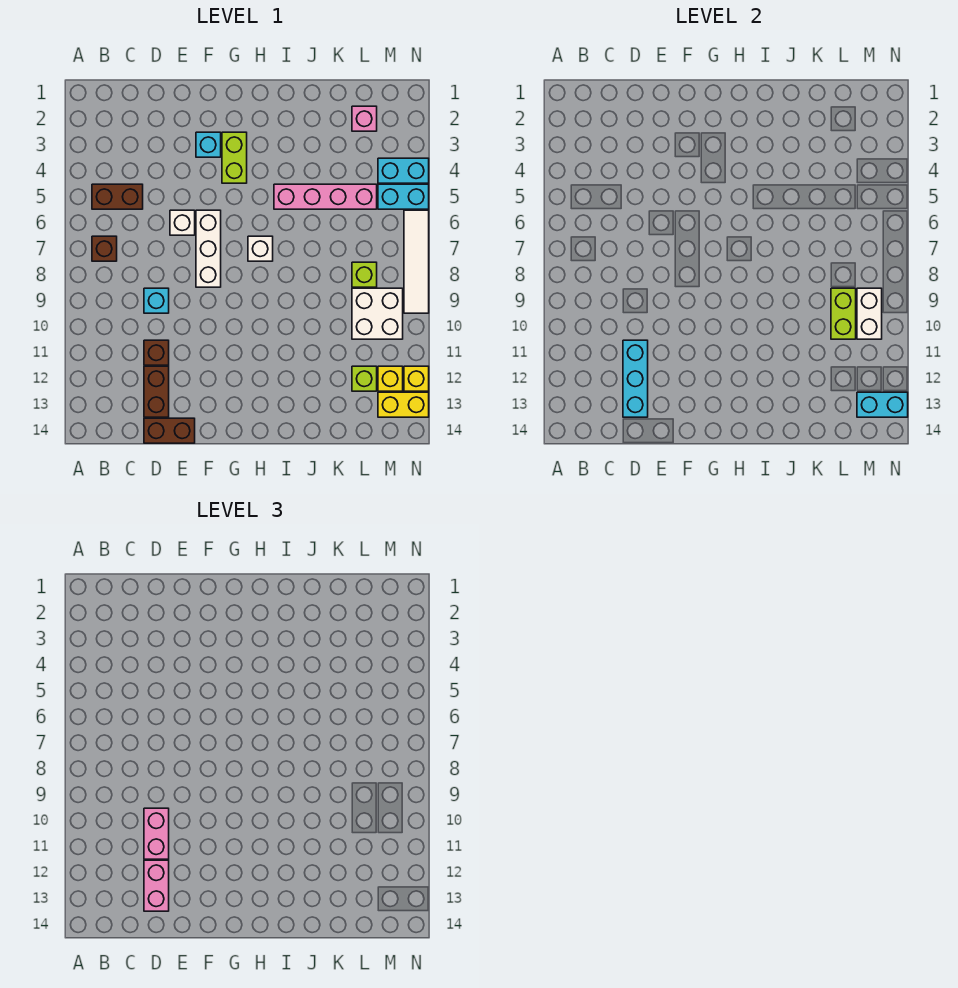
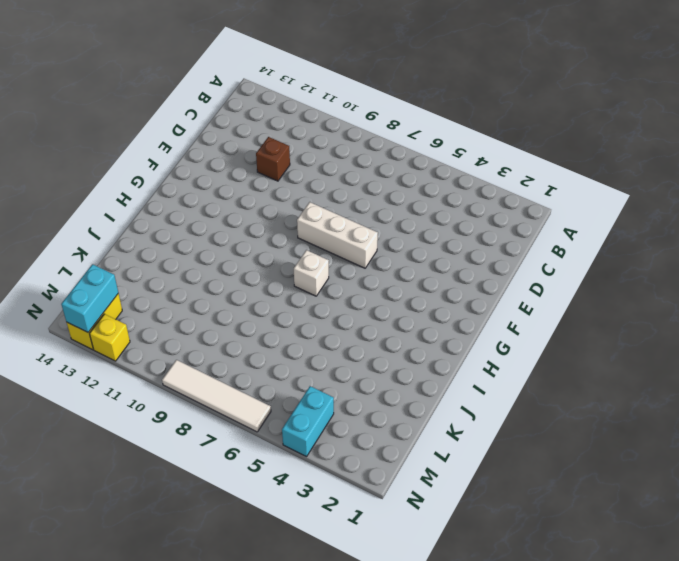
none -> brown brick B5:C5 level 1
none -> brown brick B7 level 1
none -> cyan brick D9 level 1

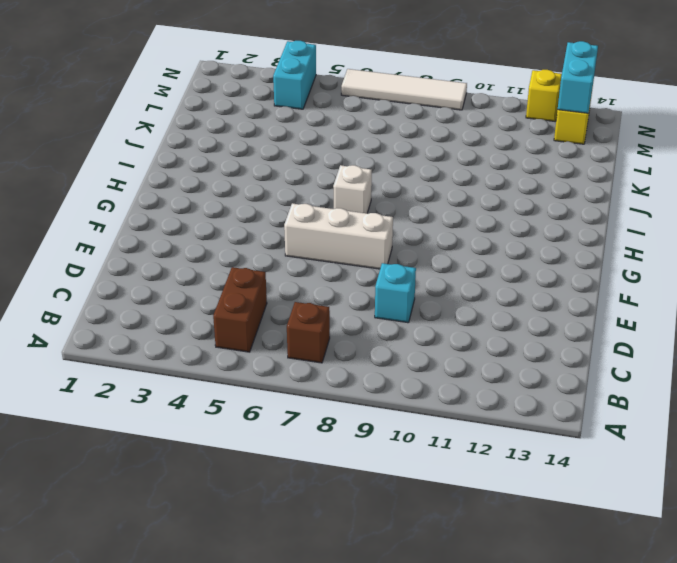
none -> brown brick D11 level 1
none -> brown brick D12:D13 level 1
none -> brown brick D14:E14 level 1

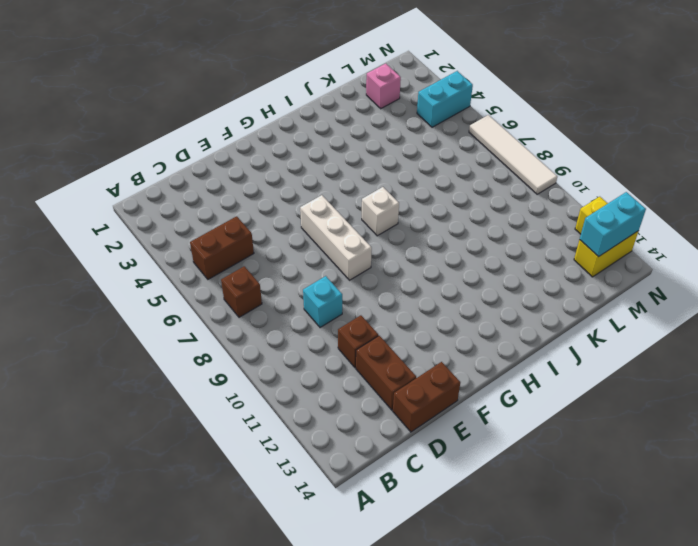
none -> white brick E6 level 1
none -> cyan brick F3 level 1
none -> lime brick G3:G4 level 1

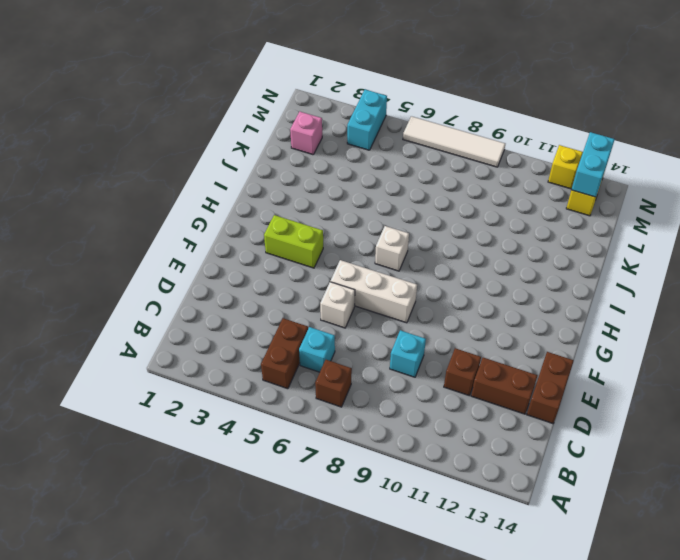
cyan brick C6 level 1 -> cyan brick F3 level 1
none -> pink brick I5:L5 level 1
none -> lime brick L8 level 1
none -> white brick L9:M10 level 1

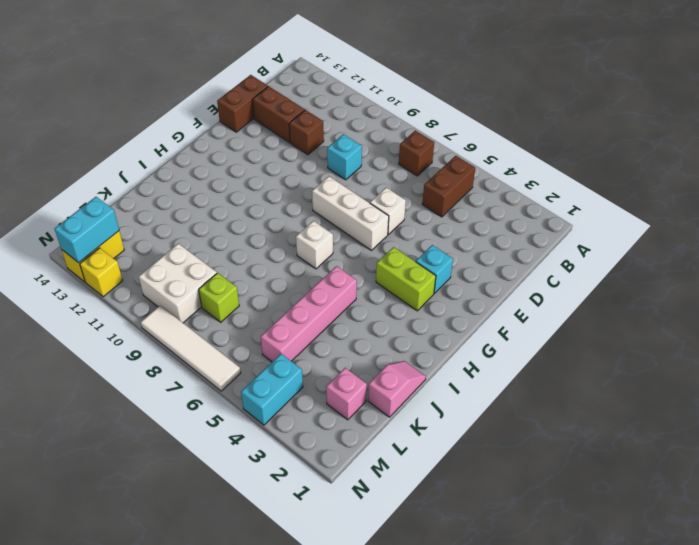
pink slope J1:K1 level 1 top K -> none
none -> lime brick L12 level 1
none -> cyan brick M5:N5 level 1
none -> yellow brick M12 level 1

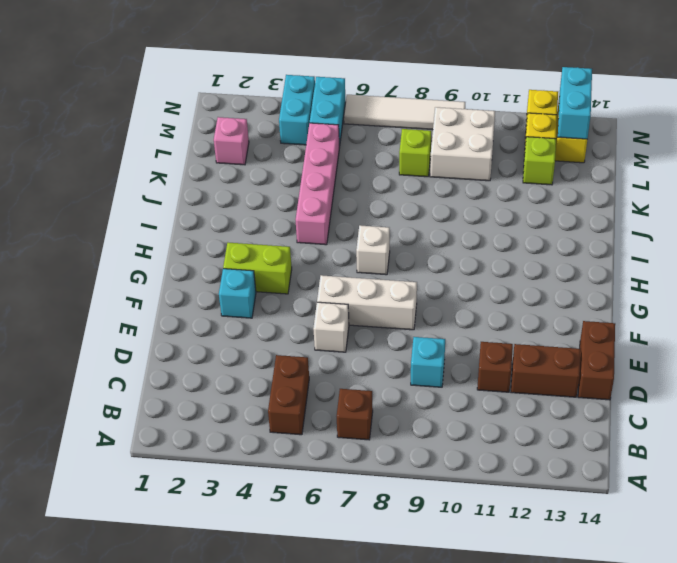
none -> cyan brick D11:D13 level 2
none -> lime brick L9:L10 level 2
none -> white brick M9:M10 level 2

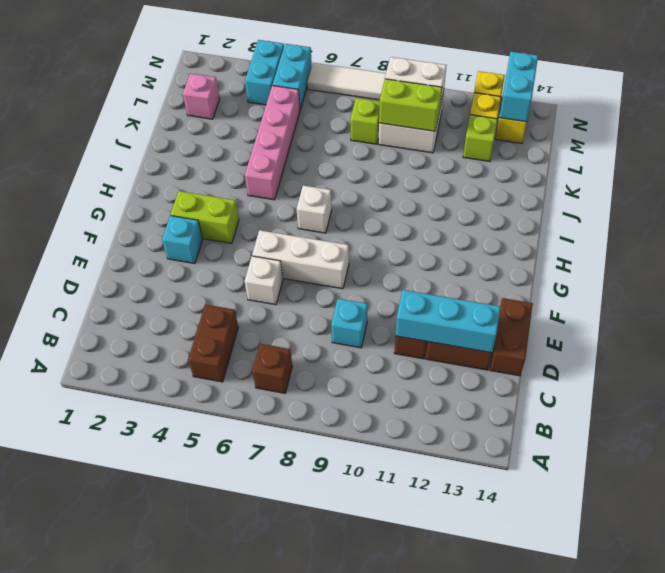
none -> pink brick D10:D11 level 3
none -> pink brick D12:D13 level 3

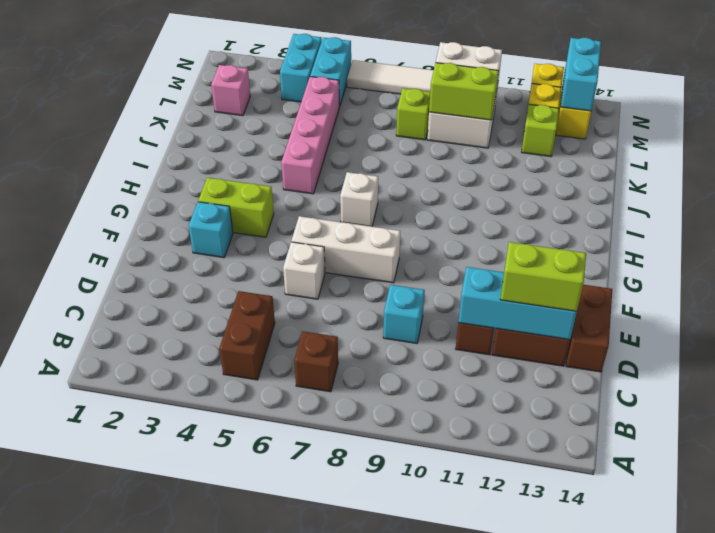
lime brick D12:D13 level 3 -> pink brick D12:D13 level 3
none -> pink brick D10:D11 level 3

